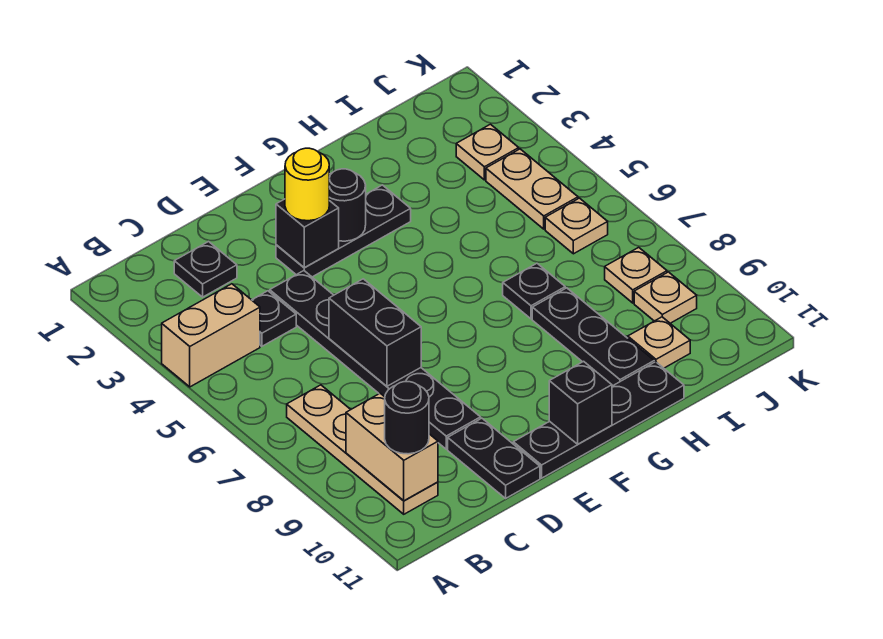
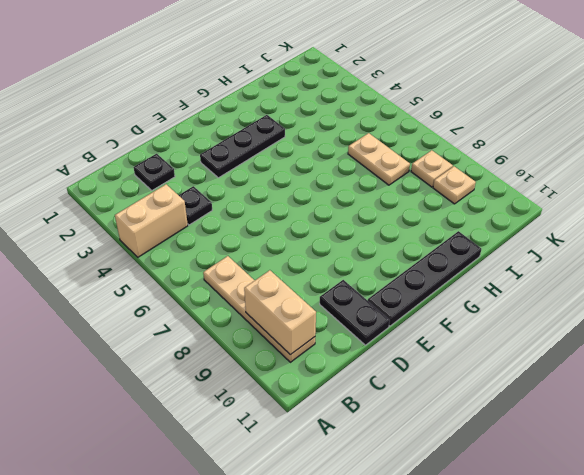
tan plate I6:I7 level 1 -> tan plate J4:J5 level 1
none -> black plate D4:D9 level 1
none -> black plate H7 level 1
none -> black plate H8:H10 level 1

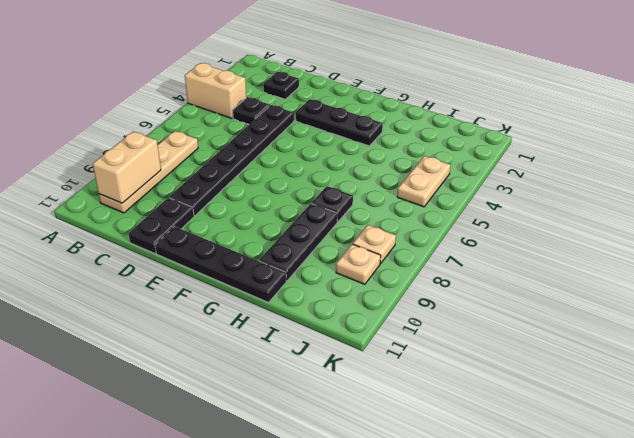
none -> tan plate I10 level 1
none -> tan plate J3 level 1
none -> tan plate J6 level 1

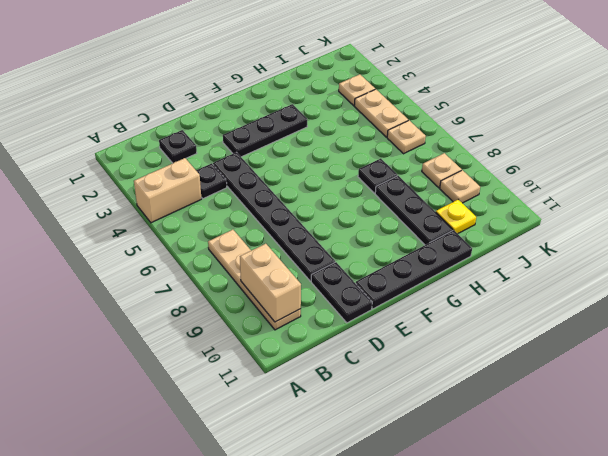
yellow plate I10 level 1 -> tan plate I10 level 1
none -> black brick D6:D7 level 2
none -> black brick E3 level 2
none -> black round brick F3 level 2

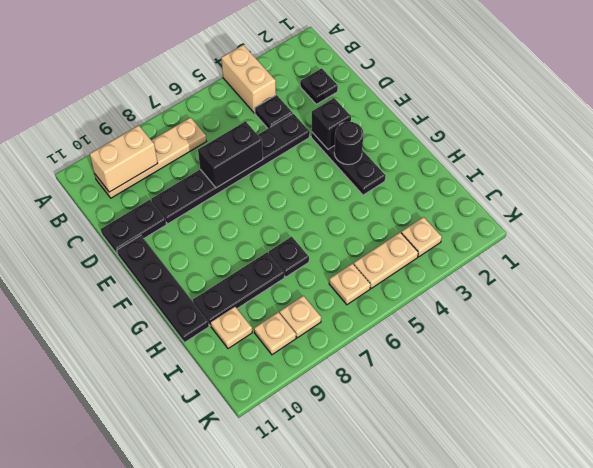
none -> black brick F11 level 2
none -> black round brick B10 level 3
none -> yellow round brick E3 level 3

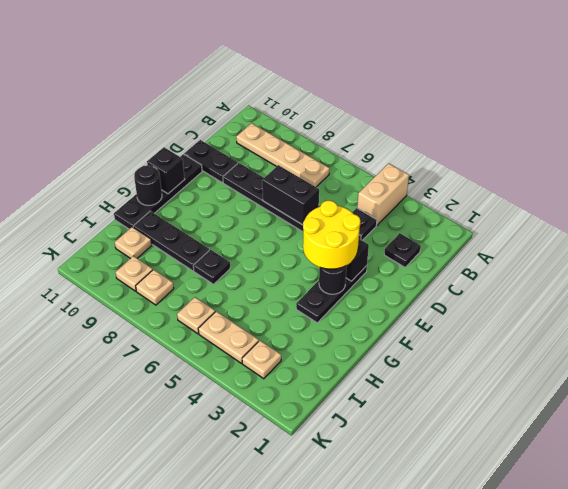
yellow round brick E3:F4 level 3 -> yellow round brick E3 level 3
black round brick G11 level 2 -> black round brick B10 level 3
none -> tan brick B9:B10 level 2

